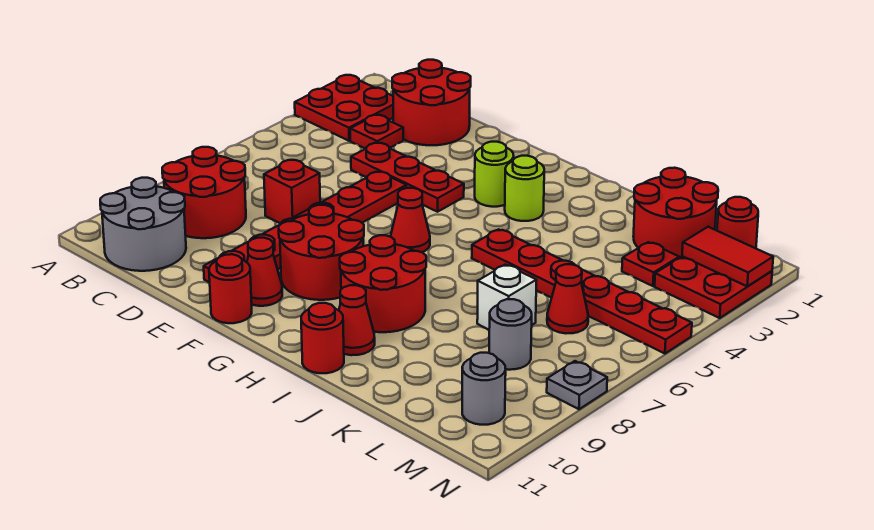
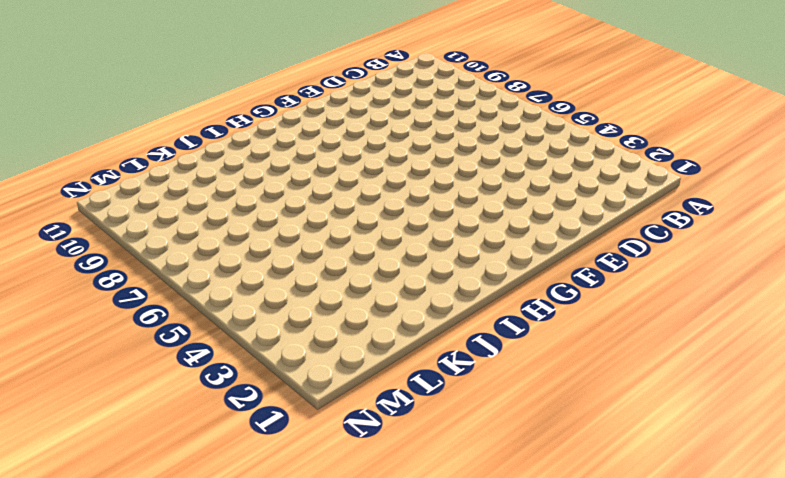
none -> red plate A2:B3 level 1
none -> red round brick B8:C9 level 1
none -> grey round brick B10:C11 level 1

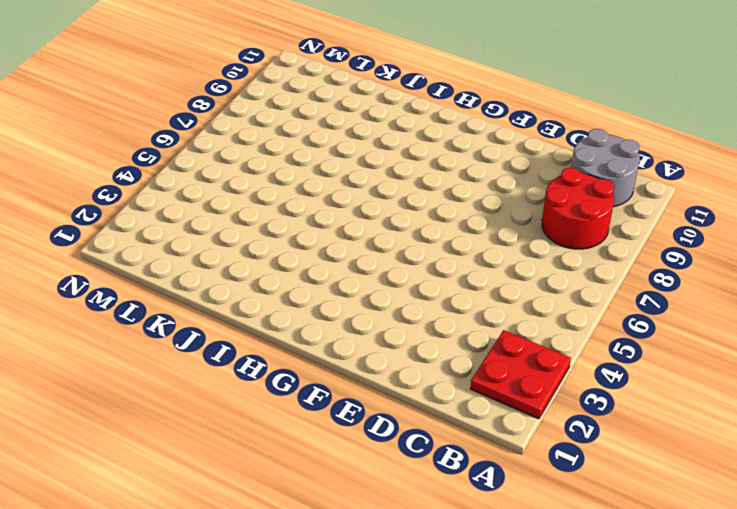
none -> red round brick C1:D2 level 1
none -> red plate C3 level 1
none -> red plate D4:F4 level 1

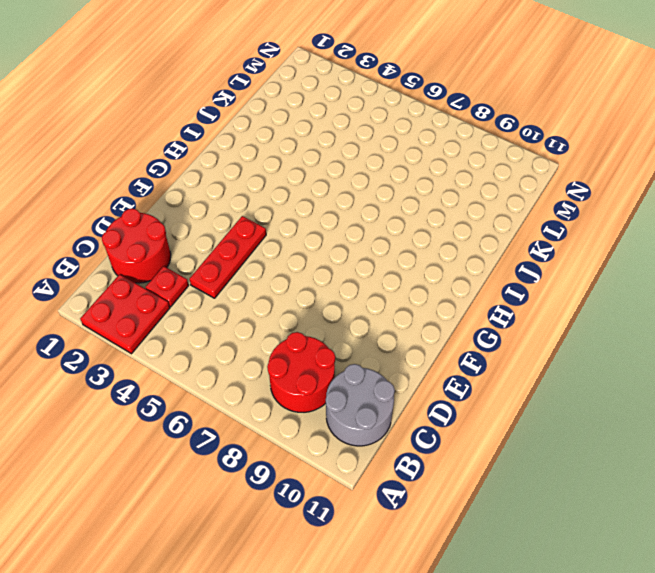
none -> red brick D7 level 1
none -> red plate E5:E10 level 1
none -> red round brick F8:G9 level 1

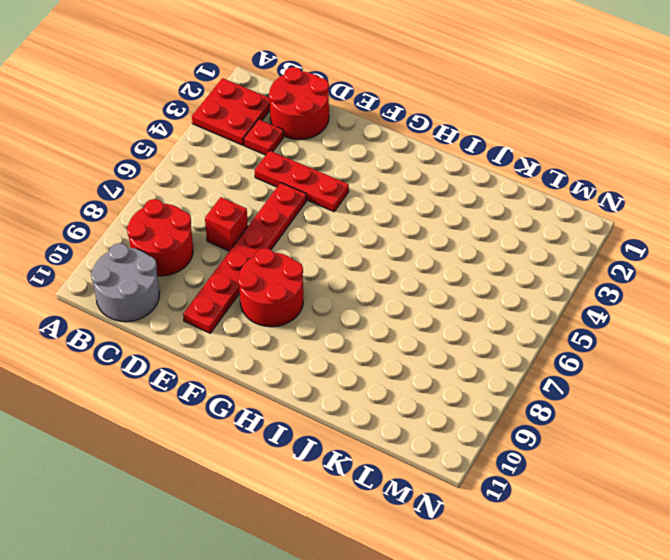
none -> red cone F10 level 1
none -> red round brick F11 level 1
none -> lime round brick G3 level 1

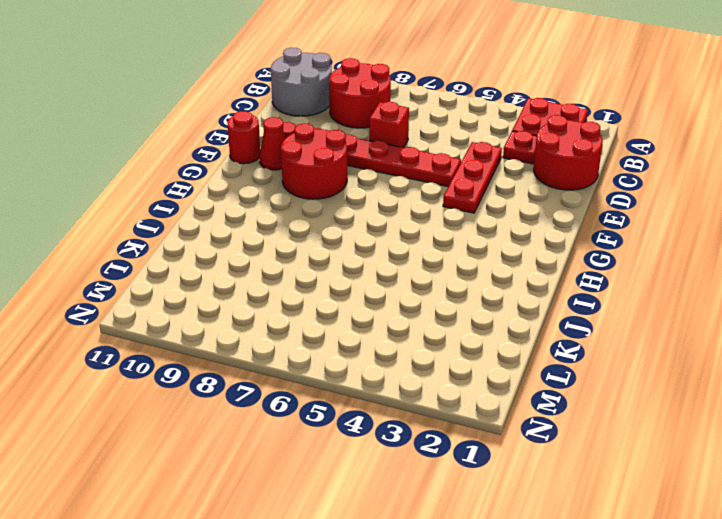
none -> lime round brick G3 level 1
none -> red cone G6 level 1
none -> lime round brick H3 level 1

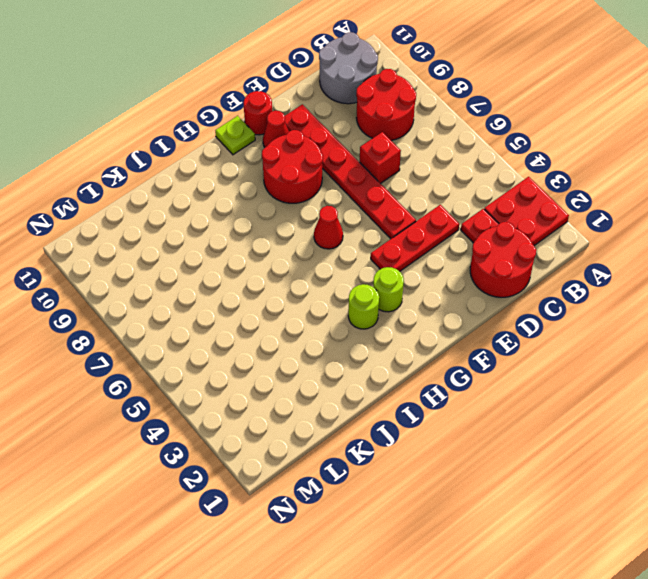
lime plate G11 level 1 -> none
none -> red round brick H8:I9 level 1
none -> red plate I5:N5 level 1
none -> red cone I10 level 1

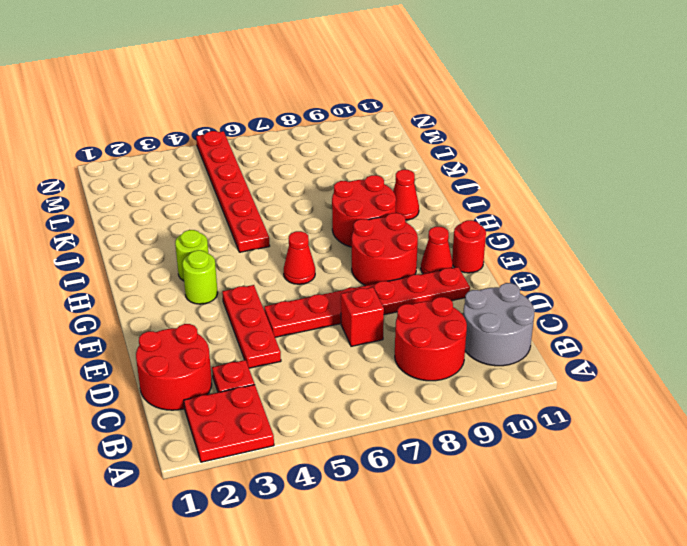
none -> red round brick I11 level 1
none -> red round brick K1:L2 level 1
none -> white brick K7 level 1

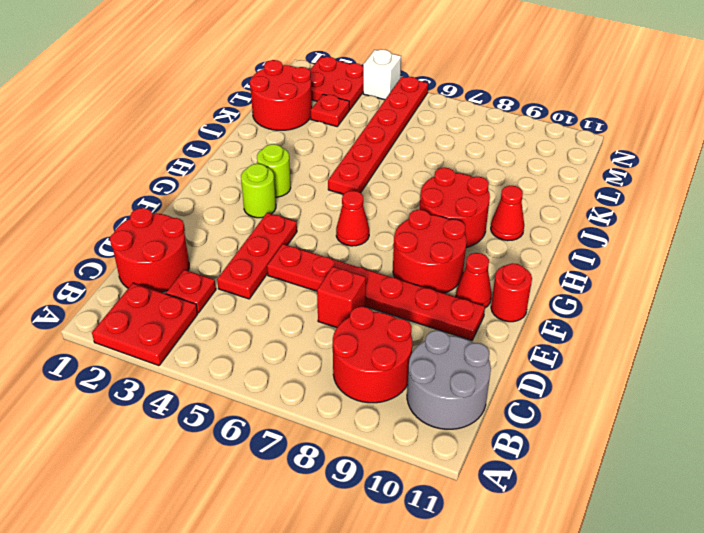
white brick N4 level 1 -> white brick K7 level 1
none -> red round brick I11 level 1
none -> red cone L6 level 1
none -> grey round brick L8 level 1

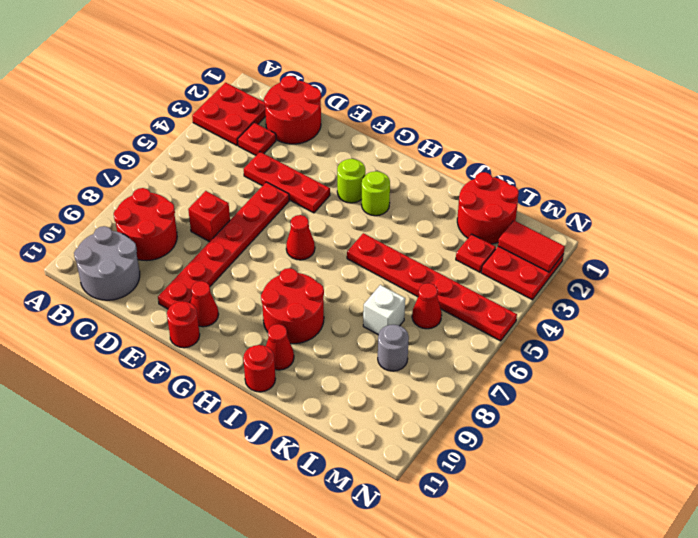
none -> red round brick F8:G9 level 1
none -> red round brick M1 level 1
none -> grey round brick M10 level 1

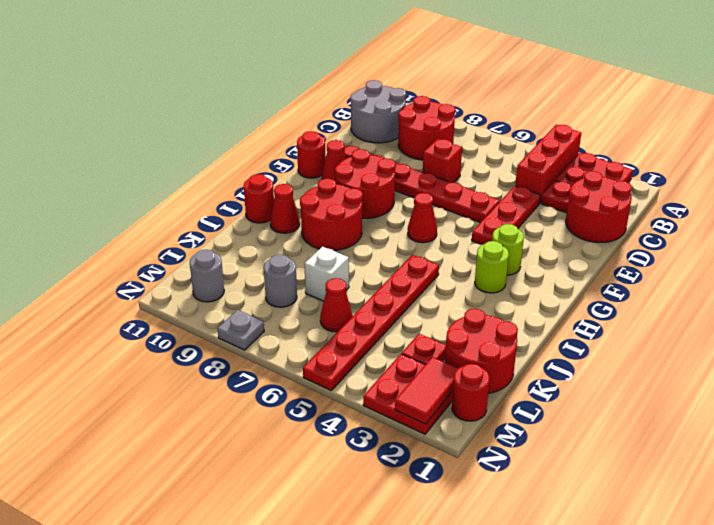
red brick A4:C4 level 1 -> none

